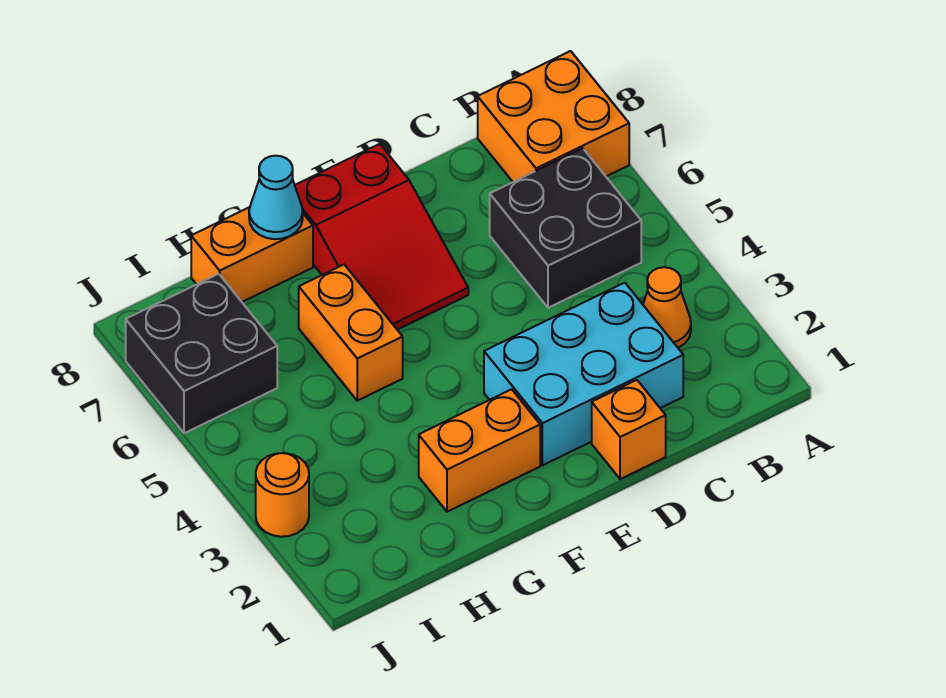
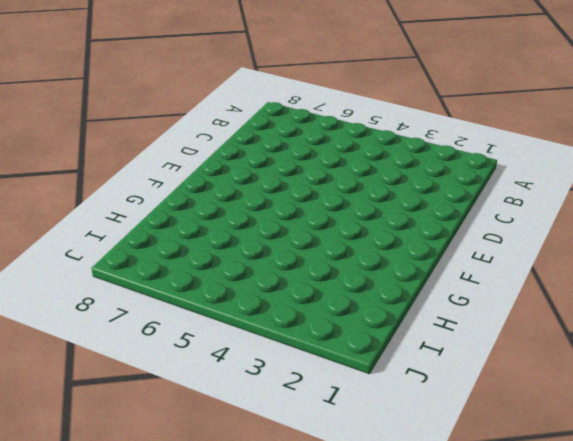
none -> orange brick A7:B8 level 1
none -> orange cone B3 level 1
none -> black brick B5:C6 level 1

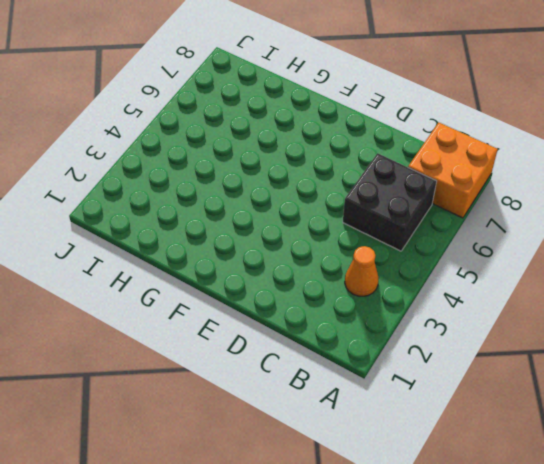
none -> cyan brick C2:E3 level 1
none -> orange brick D1 level 1
none -> red slope E6:F8 level 1 top 8

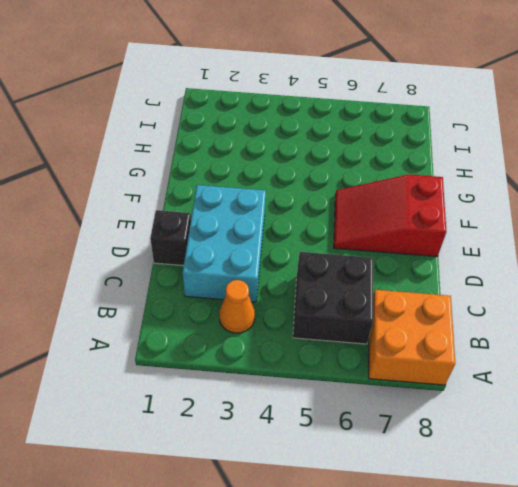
black brick D1 level 1 -> orange brick D1 level 1
none -> orange brick F2:G2 level 1
none -> orange brick G5:G6 level 1
none -> orange brick G8:H8 level 1

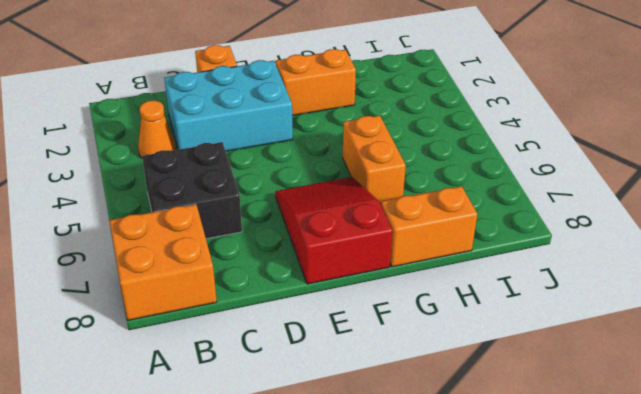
none -> black brick I6:J7 level 1
none -> orange round brick J3 level 1
none -> cyan cone G8 level 2

